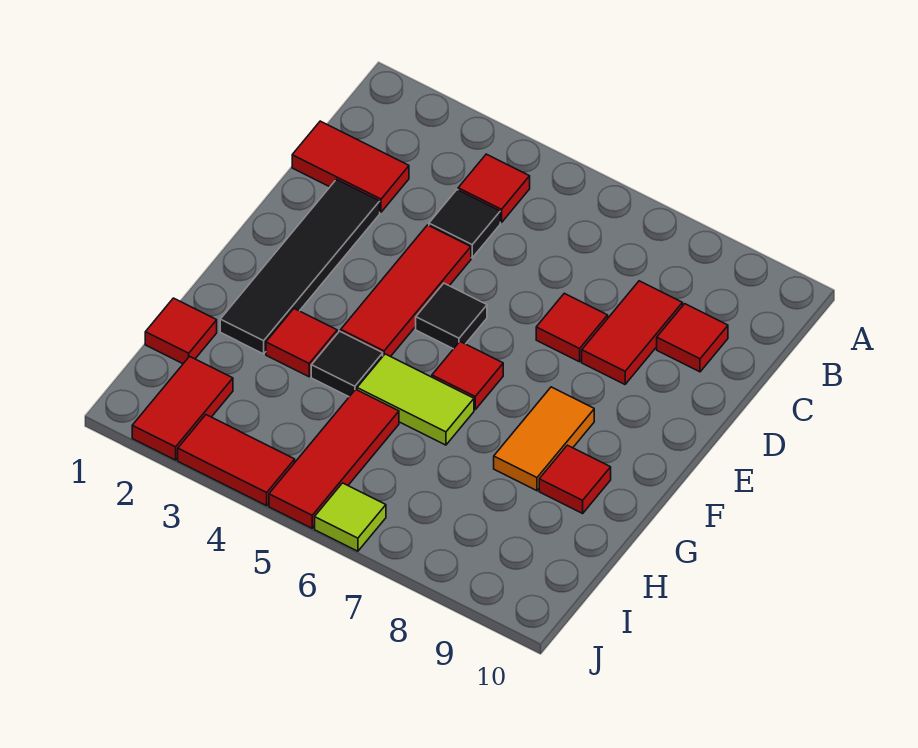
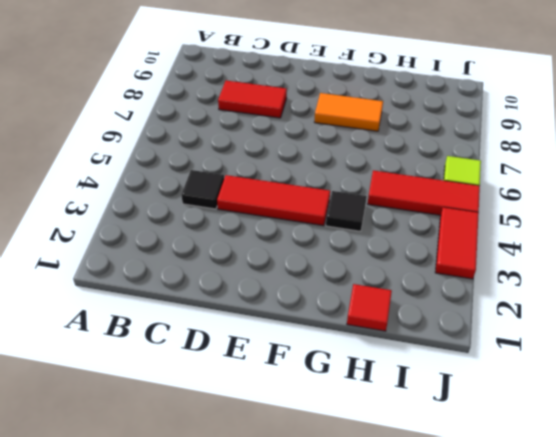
none -> red tile B4 level 1
none -> red tile C1:C2 level 1
none -> red tile C9 level 1

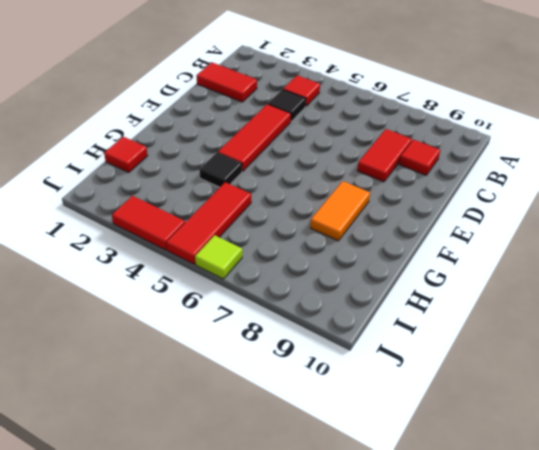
none -> black tile D2:G2 level 1
none -> red tile D7 level 1
none -> black tile E5 level 1

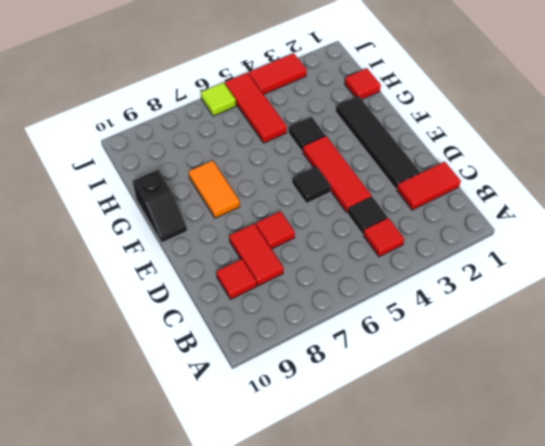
black slope F10:G10 level 1 top G -> none
none -> red tile F6 level 1
none -> red tile G3 level 1
none -> lime tile G5:G6 level 1

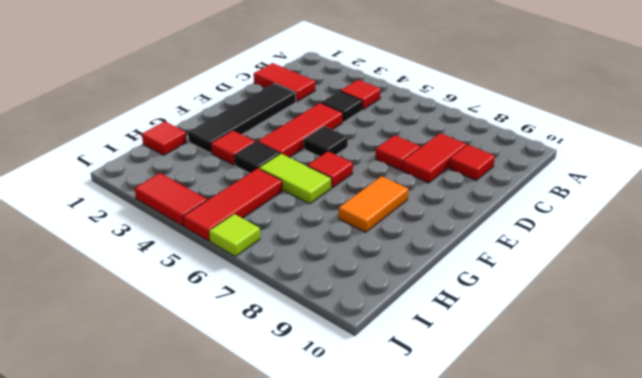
none -> red tile G9 level 1
none -> red tile I2:J2 level 1

